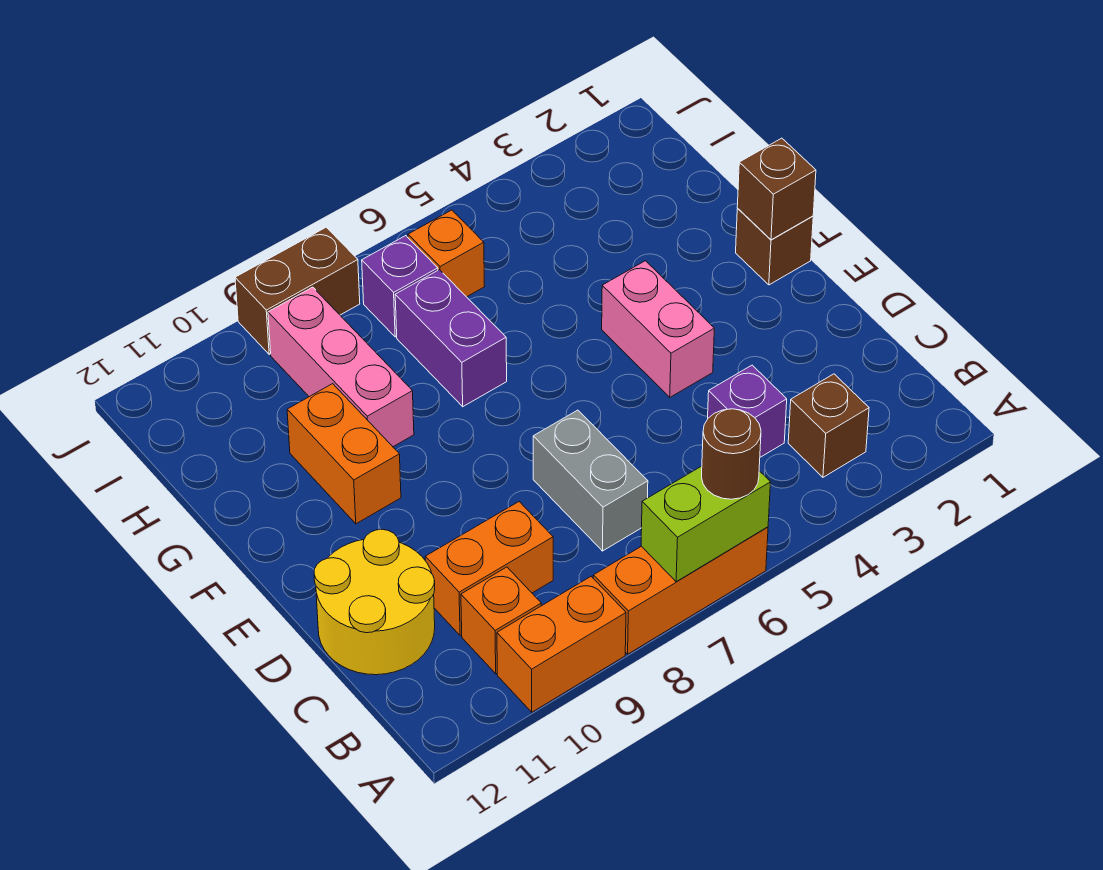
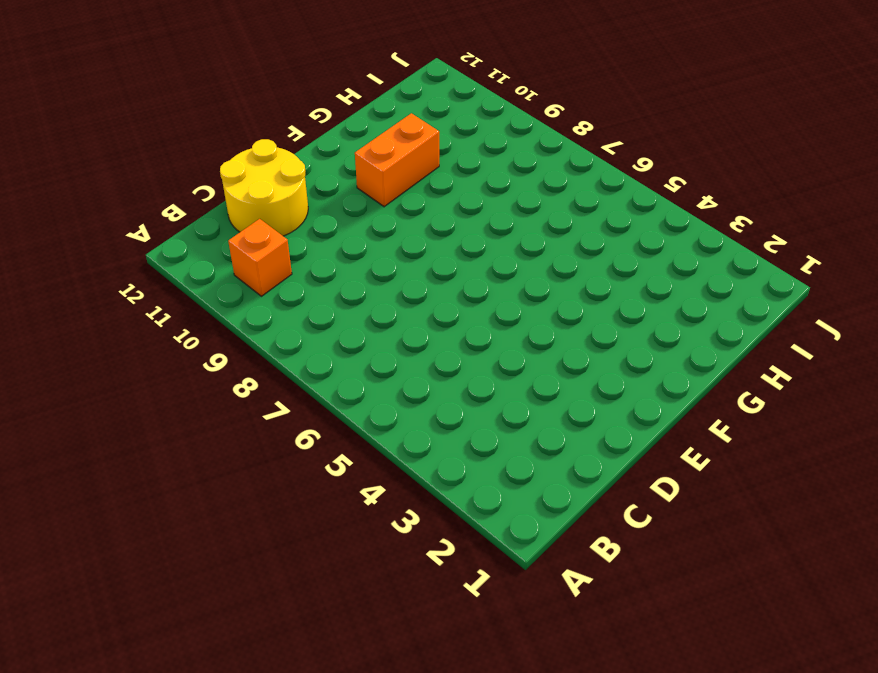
none -> orange brick A6:A8 level 1
none -> orange brick A9:A10 level 1
none -> brown brick B3 level 1

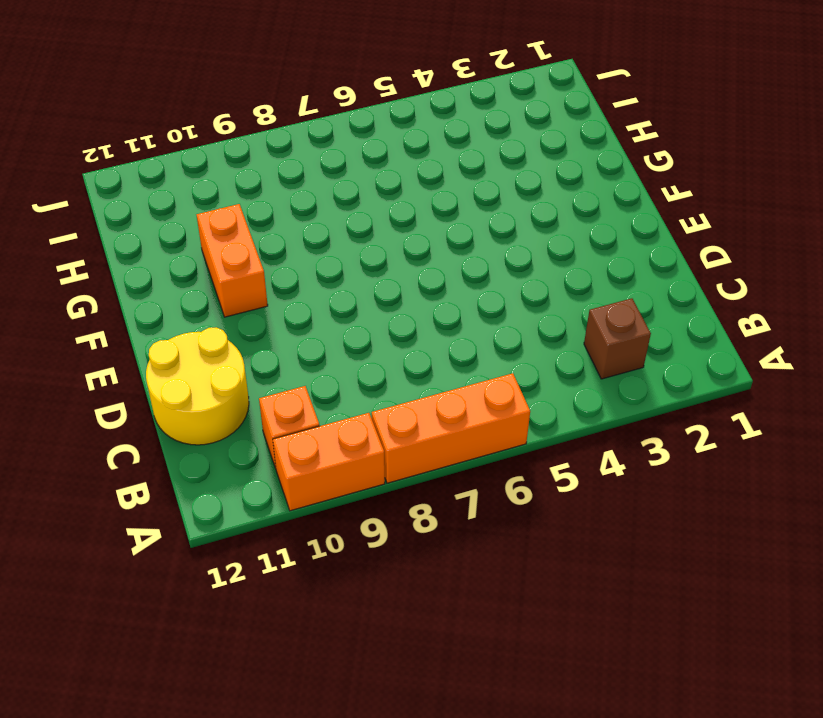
none -> purple brick C4 level 1
none -> grey brick C7:D7 level 1
none -> orange brick C9:C10 level 1

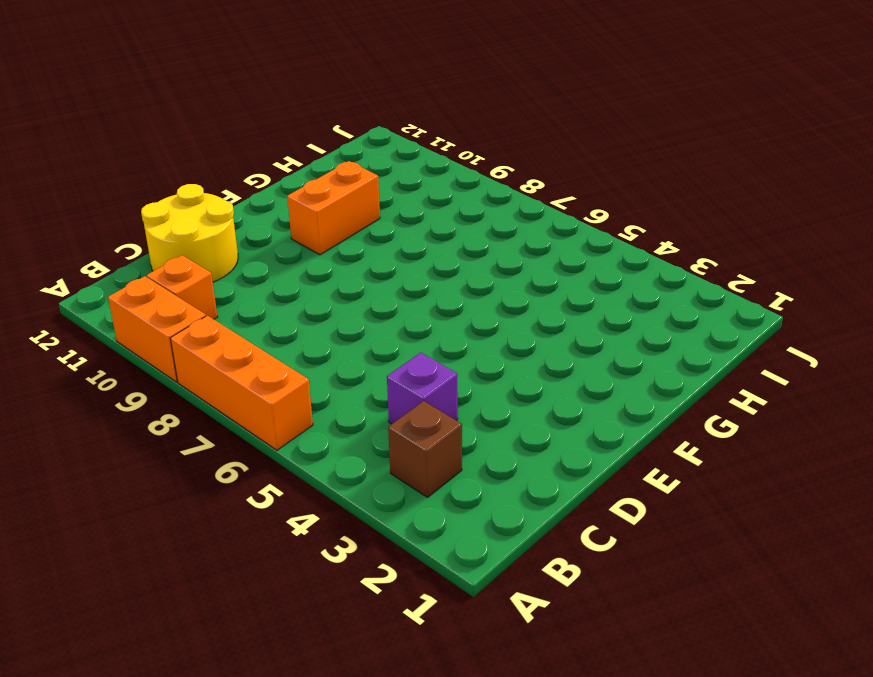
none -> grey brick C7:D7 level 1
none -> orange brick C9:C10 level 1
none -> pink brick E4:F4 level 1

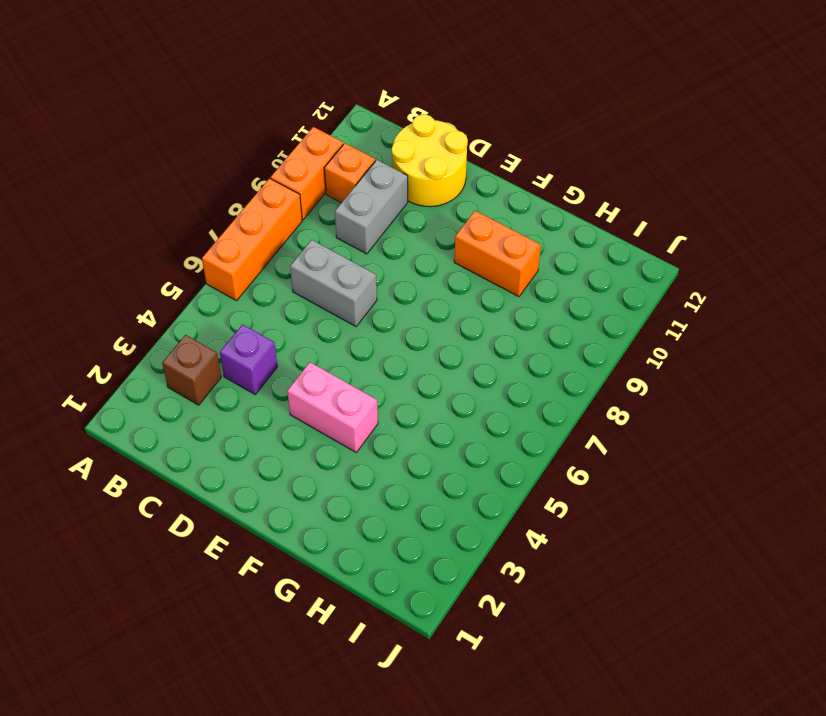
grey brick C9:C10 level 1 -> orange brick C9:C10 level 1
none -> brown brick F1 level 1
none -> purple brick G7:H7 level 1
none -> pink brick G9:I9 level 1

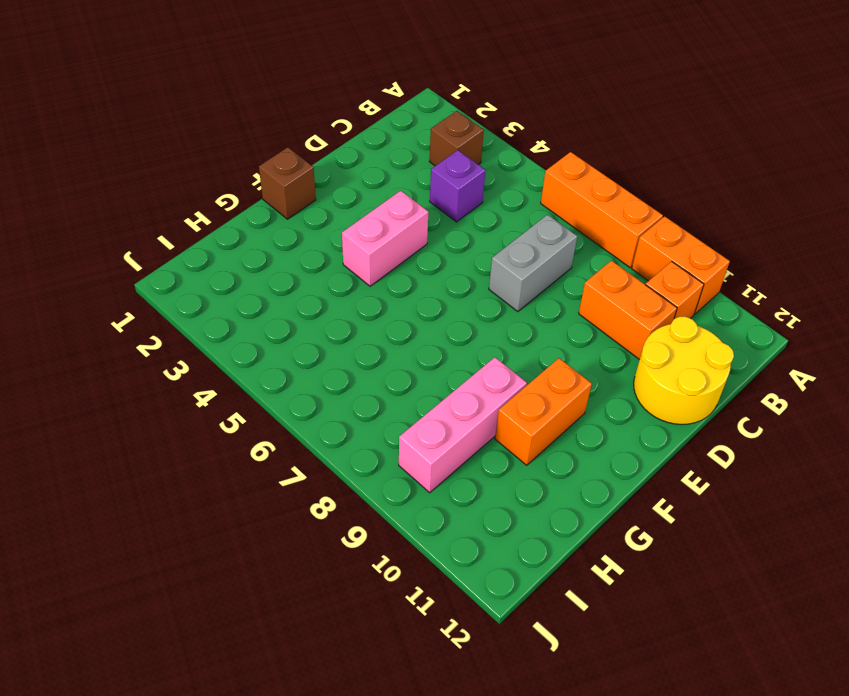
none -> purple brick G7:H7 level 1
none -> orange brick I6 level 1
none -> purple brick I7 level 1

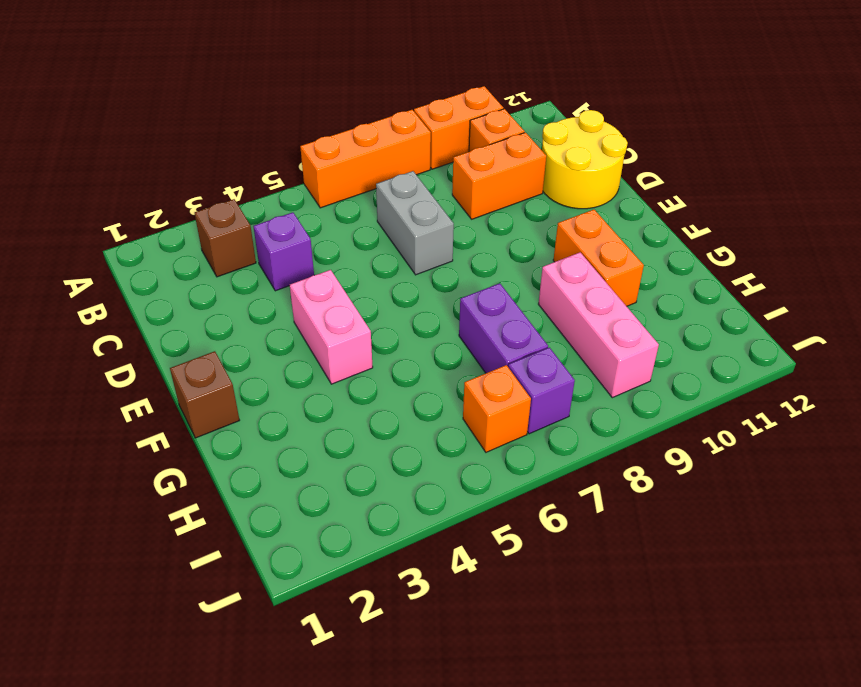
none -> brown brick J8:J9 level 1
none -> lime brick A6:A7 level 2
none -> brown brick F1 level 2

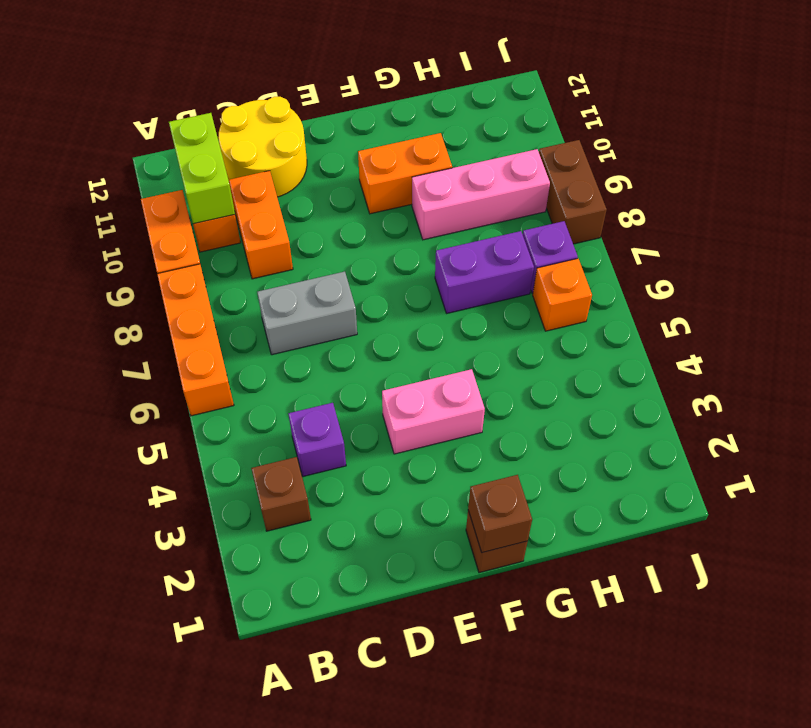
lime brick B10:B11 level 2 -> lime brick A6:A7 level 2
none -> brown round brick A6 level 3

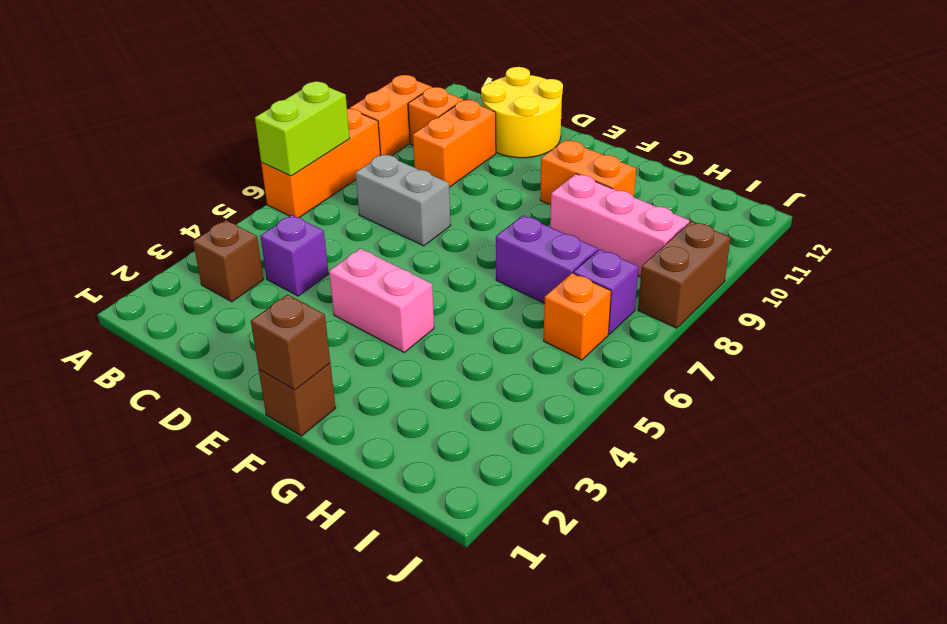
none -> brown round brick A6 level 3

